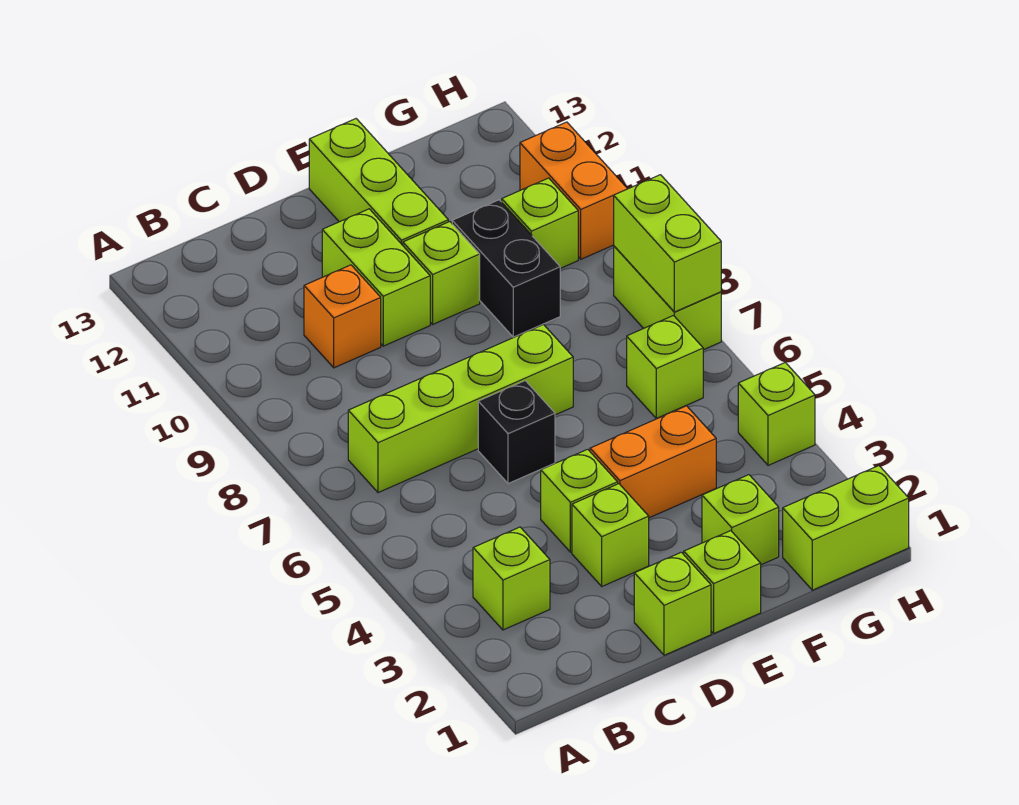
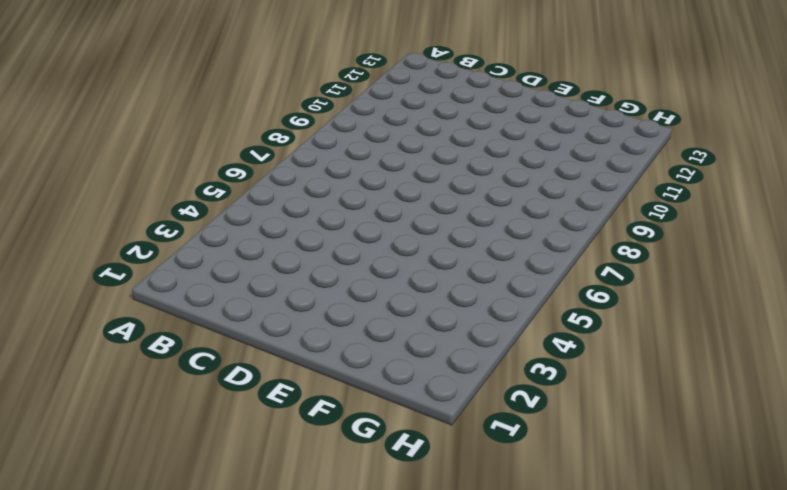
none -> lime brick B3 level 1
none -> lime brick B7:E7 level 1
none -> orange brick C10 level 1

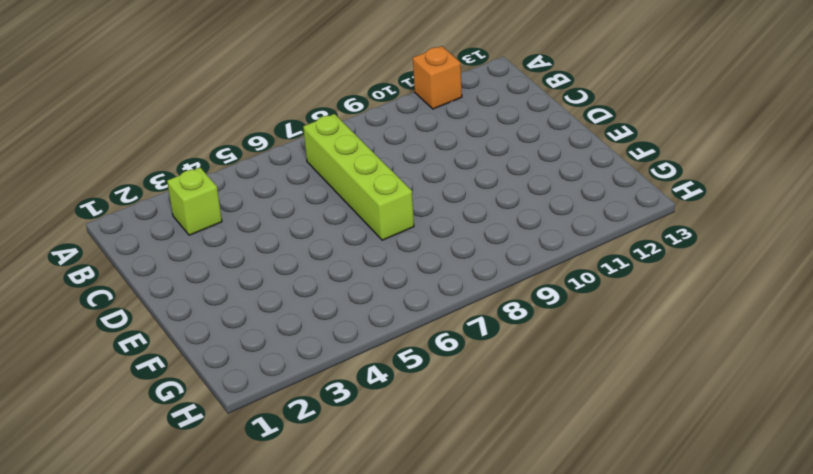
orange brick A11 level 1 -> orange brick C10 level 1
none -> lime brick D1 level 1
none -> lime brick D3 level 1
none -> lime brick D4 level 1

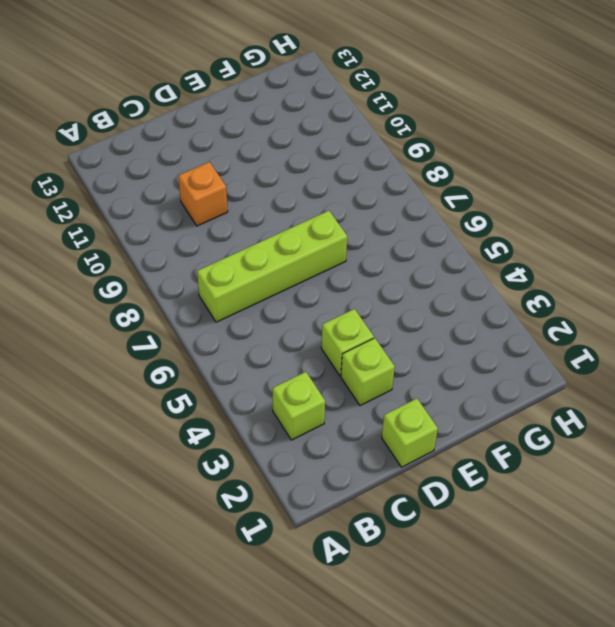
none -> black brick D6 level 1
none -> lime brick D10:D11 level 1
none -> lime brick E1 level 1

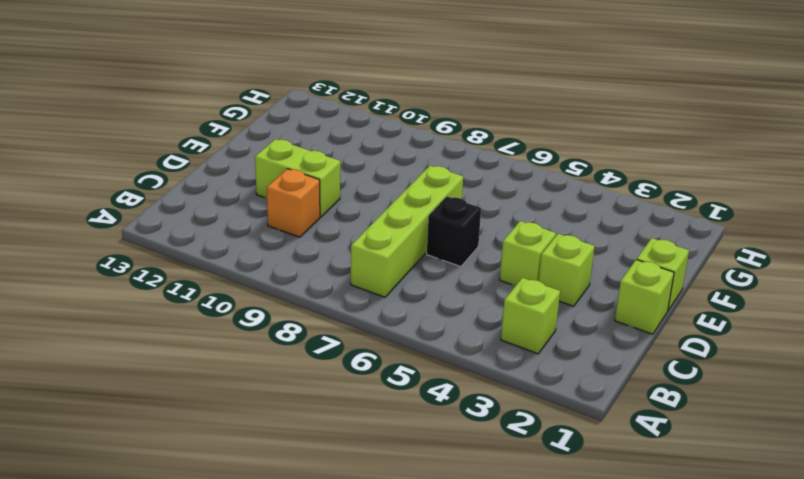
none -> orange brick E4:F4 level 1
none -> lime brick E10 level 1
none -> lime brick E11:E13 level 1

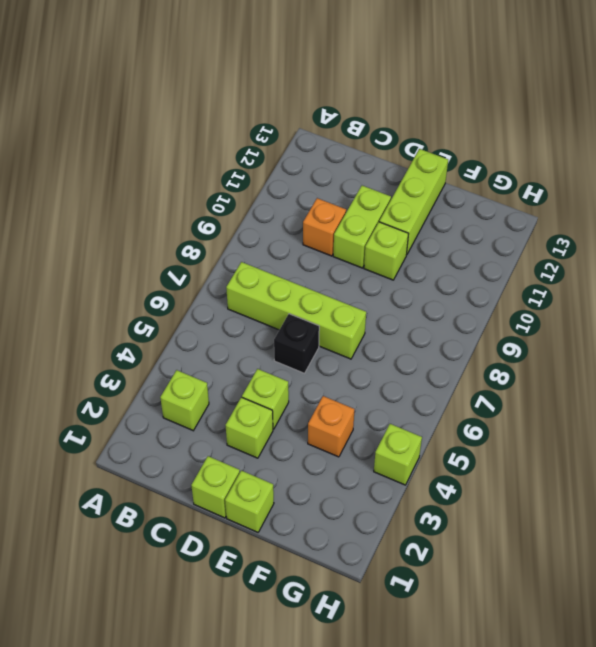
orange brick F4 level 1 -> orange brick E4:F4 level 1
none -> lime brick F2 level 1
none -> black brick F9:F10 level 1
none -> lime brick G1:H1 level 1

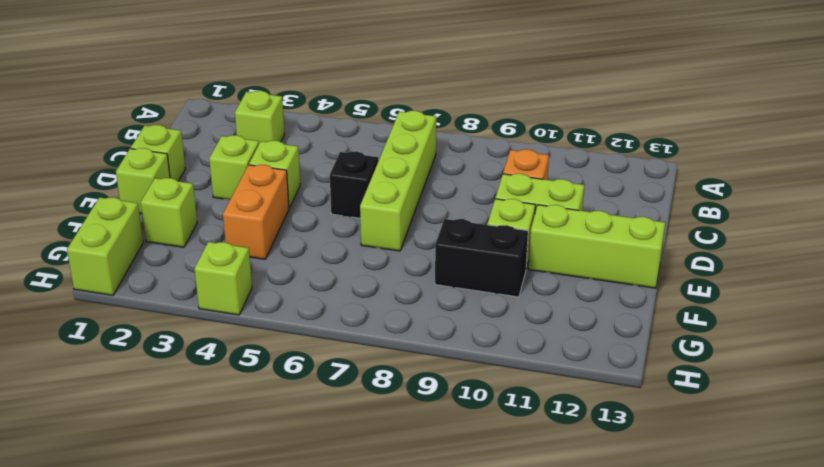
none -> lime brick G6 level 1
none -> lime brick G10 level 1
none -> lime brick H7:H8 level 1

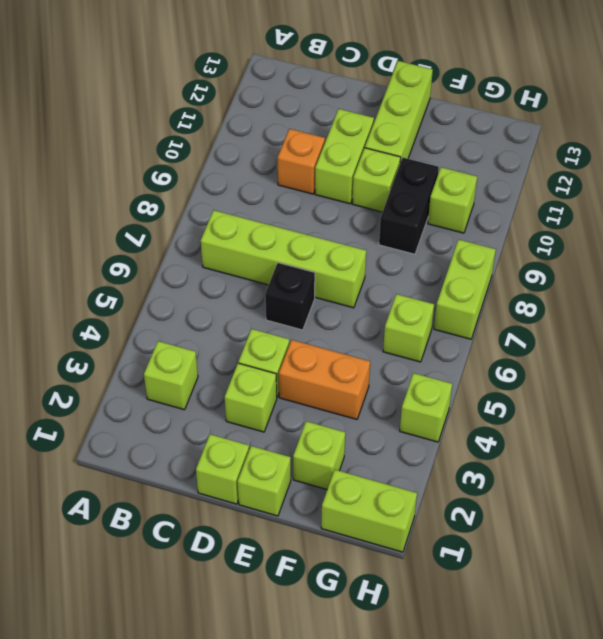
none -> orange brick H10:H11 level 1
none -> lime brick H7:H8 level 2

